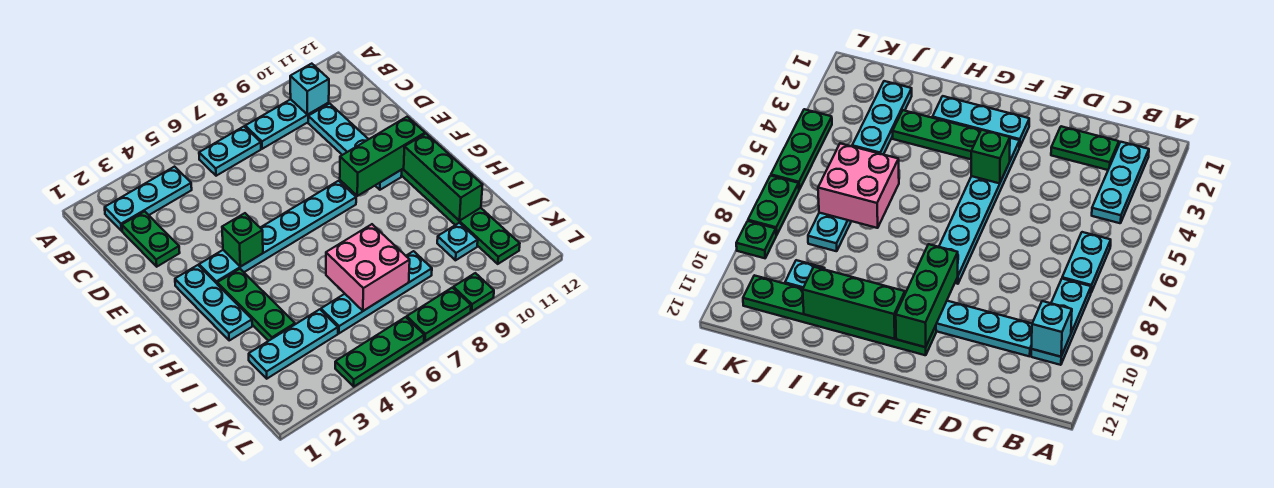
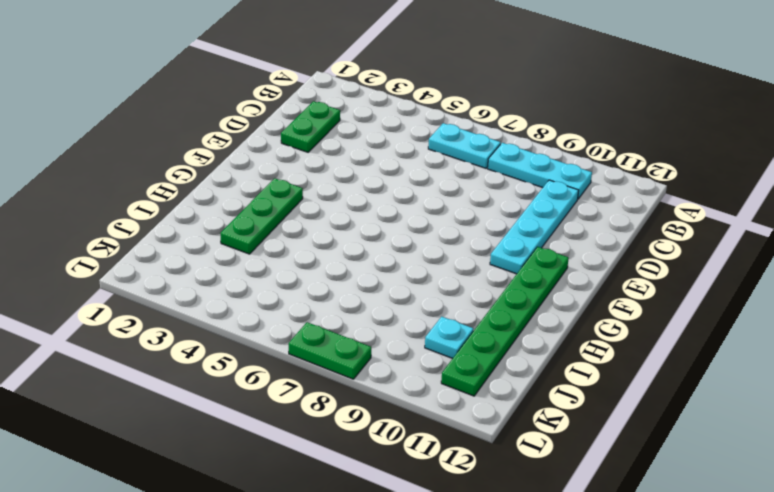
none -> cyan plate B2:B4 level 1
none -> cyan plate F2:H2 level 1
none -> cyan plate F3:F8 level 1

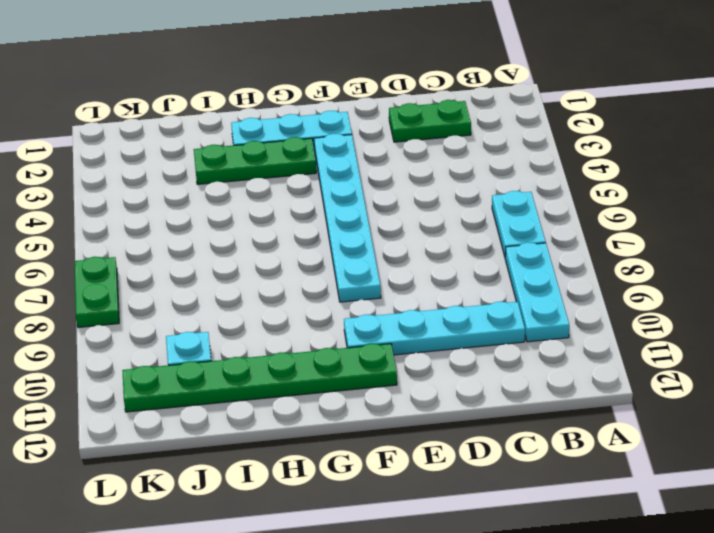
none -> cyan plate B2:B4 level 1
none -> cyan plate J2:J4 level 1
none -> cyan plate J5:J8 level 1

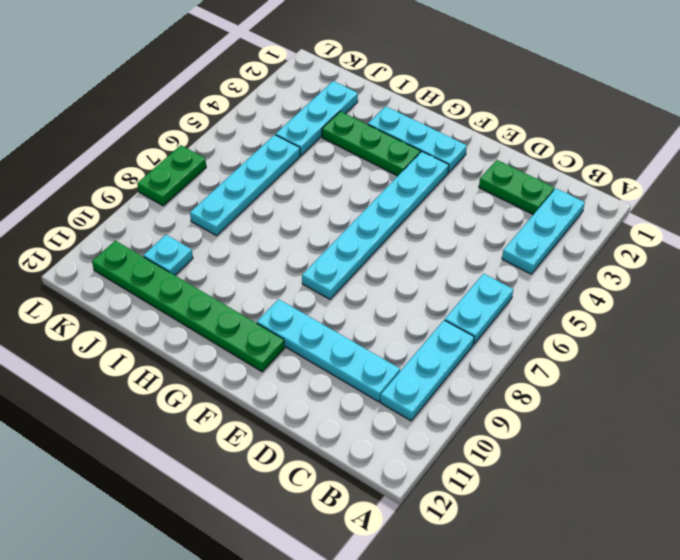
none -> green plate L4:L6 level 1
none -> green plate L9 level 1
none -> cyan brick B10 level 2

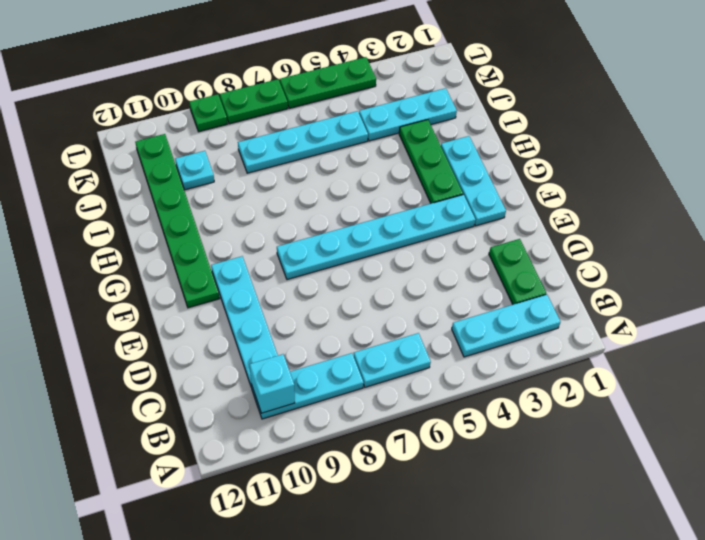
none -> green brick F4 level 2
none -> green brick F9:F11 level 2
none -> green brick G11:I11 level 2

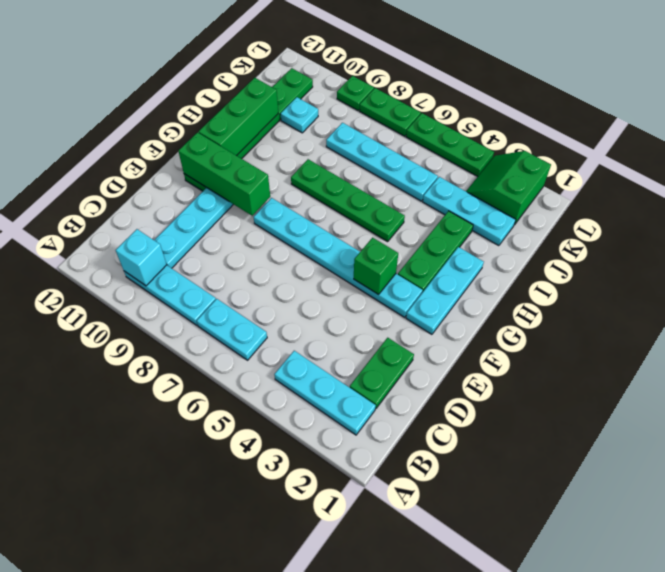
green plate H5:H8 level 1 -> none
green slope K2:L3 level 1 top 2 -> none
none -> pink brick I6:J7 level 2

